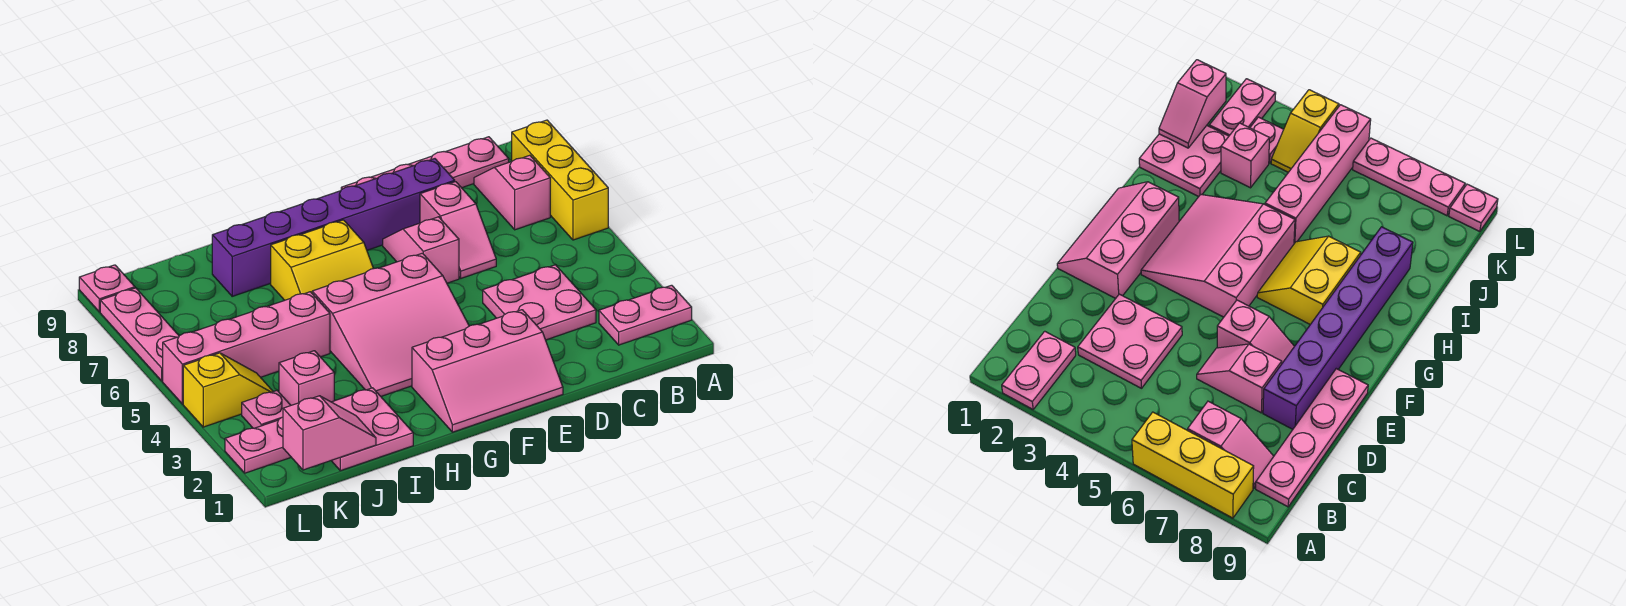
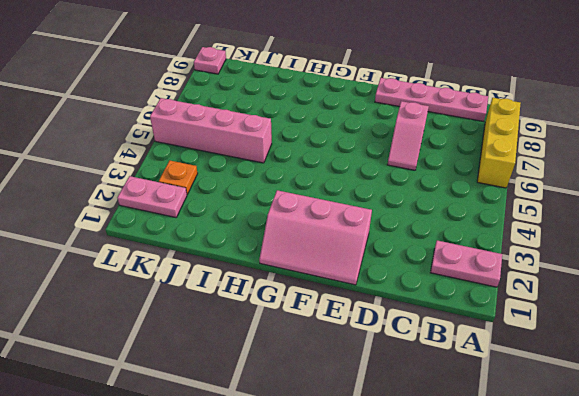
orange plate K3 level 1 -> pink plate K3 level 1
none -> pink slope B7:B8 level 1 top 7
none -> pink plate C3:D4 level 1
none -> purple brick D8:I8 level 1

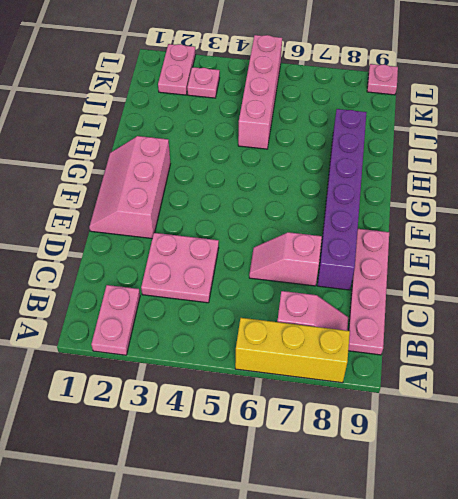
none -> pink slope E6:E7 level 1 top 6
none -> pink slope F3:H5 level 1 top 5
none -> yellow slope G6:H7 level 1 top 7

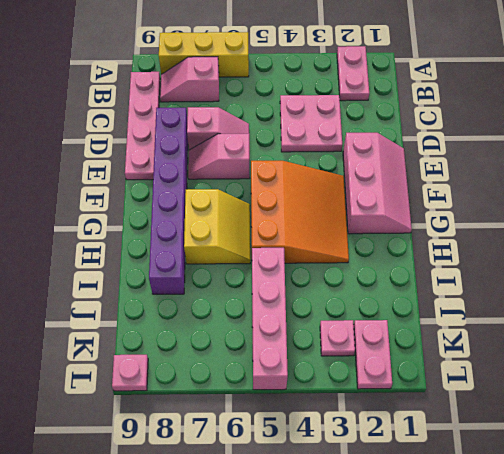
orange slope F3:H5 level 1 top 5 -> pink slope F3:H5 level 1 top 5
none -> pink plate I1:J2 level 1
none -> pink brick J3 level 1
none -> yellow slope K4:L4 level 1 top L

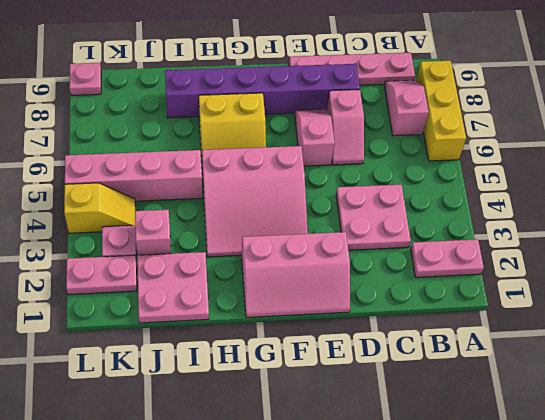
none -> pink plate L6:L8 level 1
none -> pink slope J1:K1 level 2 top K

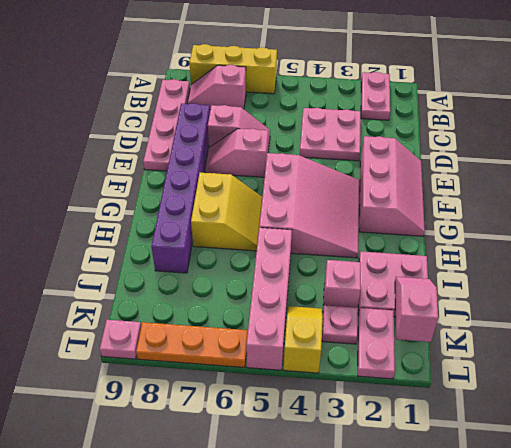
orange plate L6:L8 level 1 -> pink plate L6:L8 level 1

